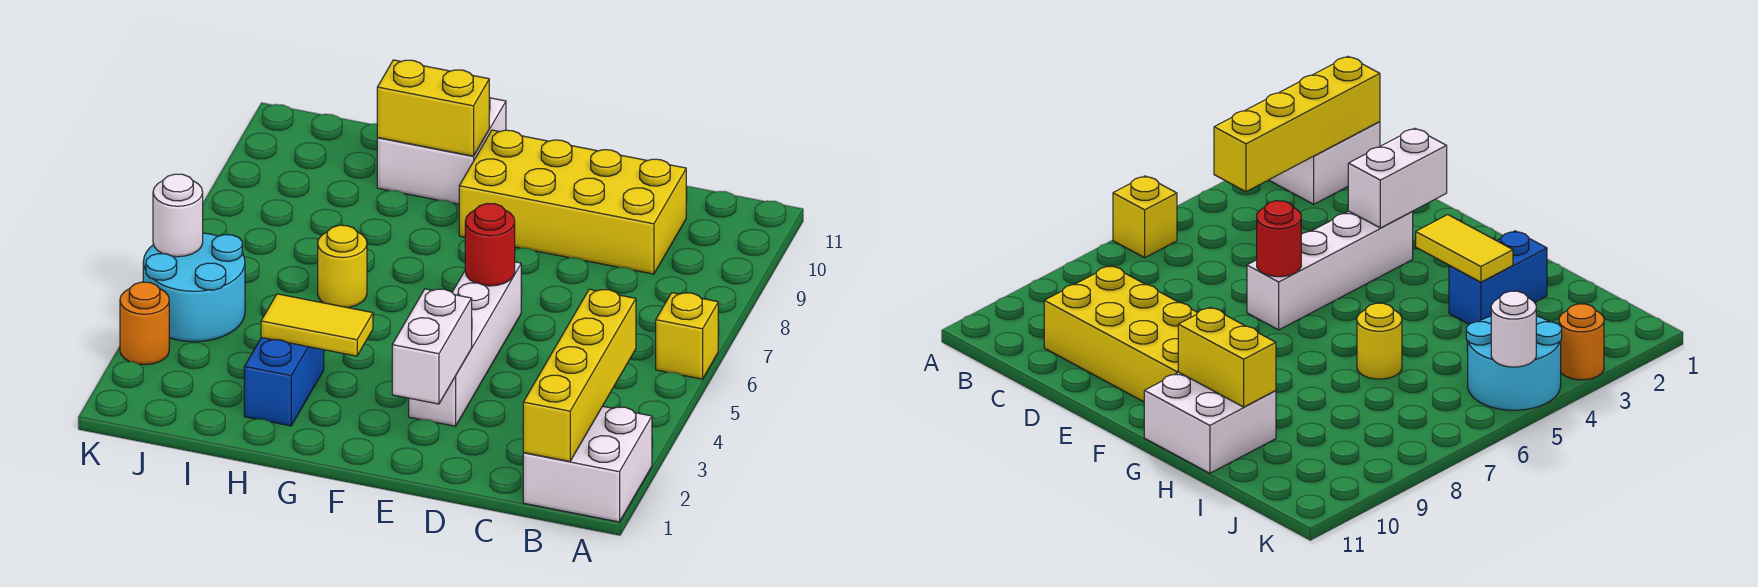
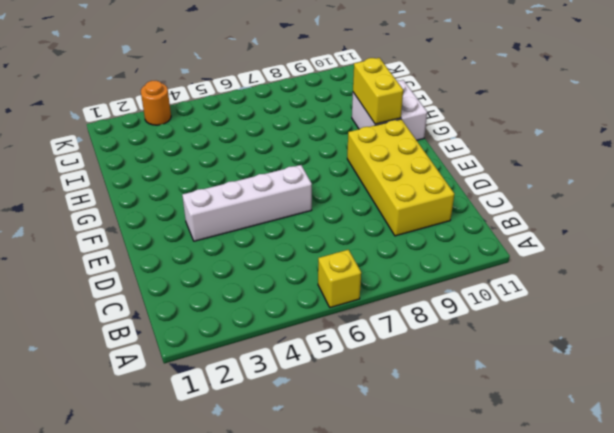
none -> white brick A1:B2 level 1
none -> blue brick H2:H3 level 1
none -> yellow round brick H6 level 1

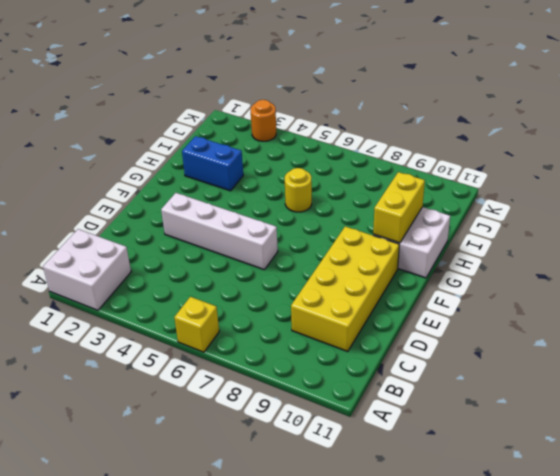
none -> cyan round brick J4:K5 level 1
none -> yellow brick B1:B4 level 2
none -> white brick E2:E3 level 2

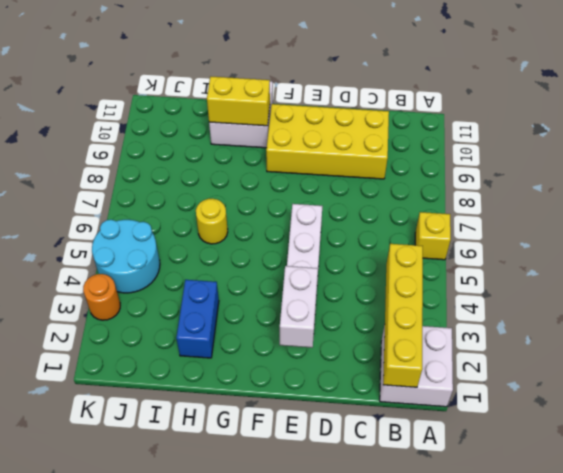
none -> red round brick E6 level 2
none -> yellow tile G3:H3 level 2
none -> white round brick K5 level 2

